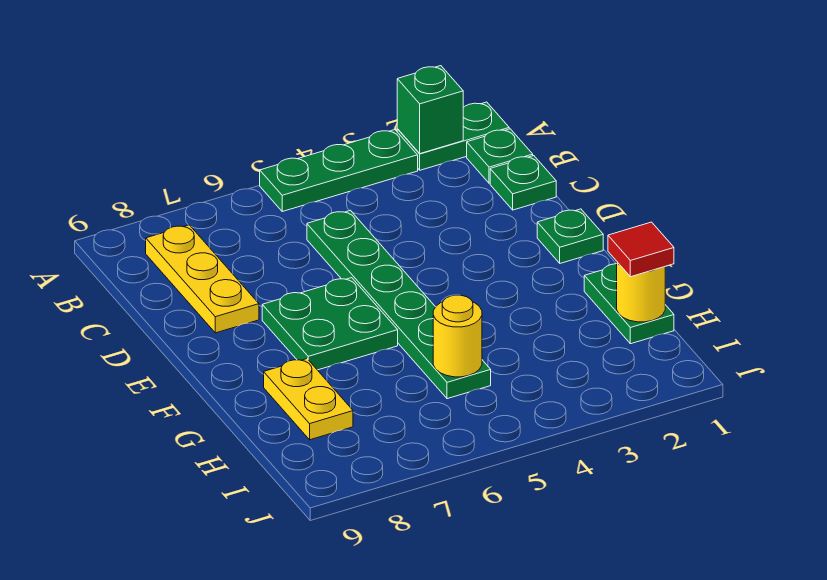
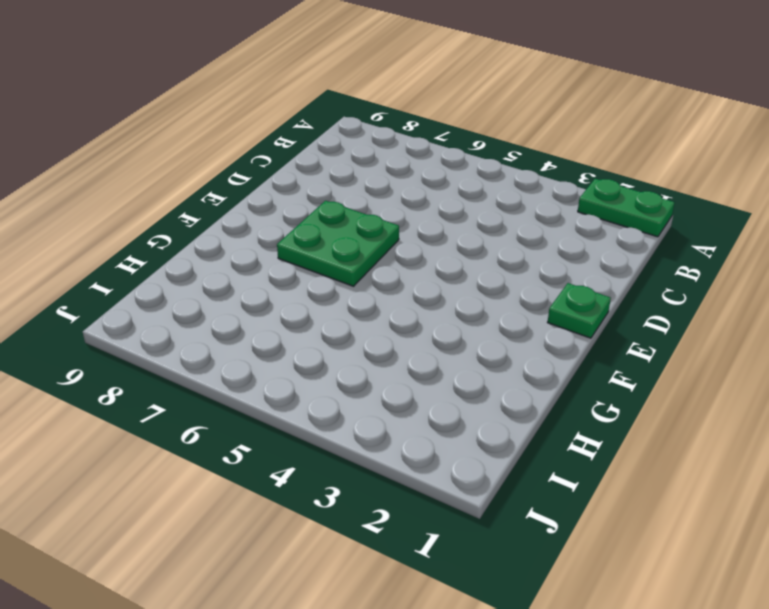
none -> green plate A3:A5 level 1
none -> green plate B1 level 1
none -> yellow plate B8:D8 level 1

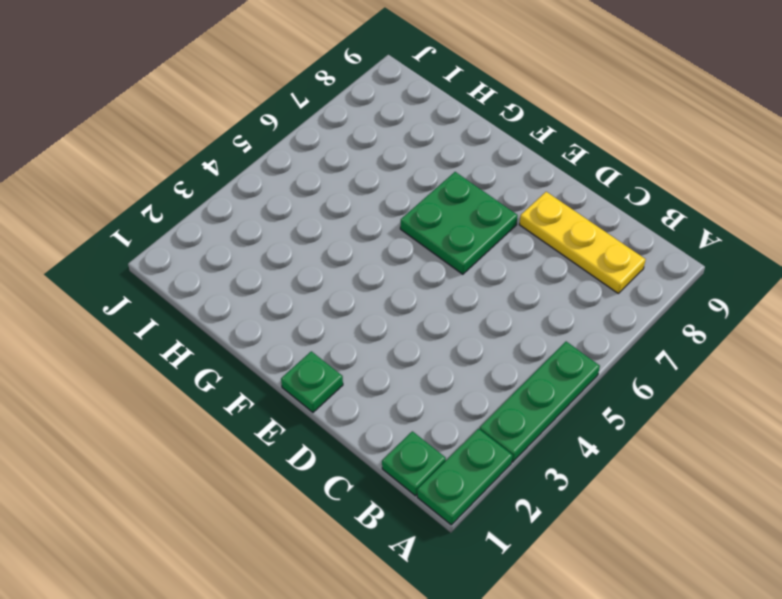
none -> green plate C1 level 1
none -> green plate C5:H5 level 1
none -> green plate G1:H1 level 1

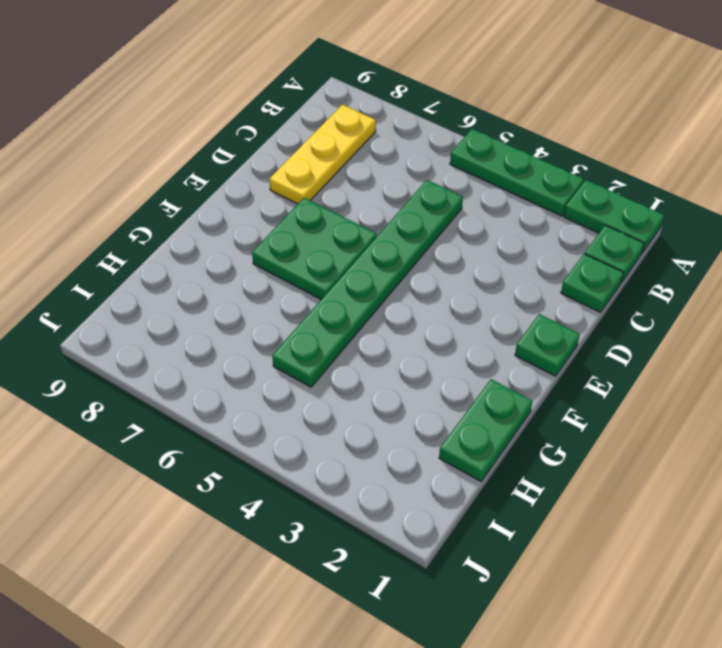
none -> yellow plate G8:H8 level 1
none -> green brick A2 level 2
none -> yellow round brick H1 level 2

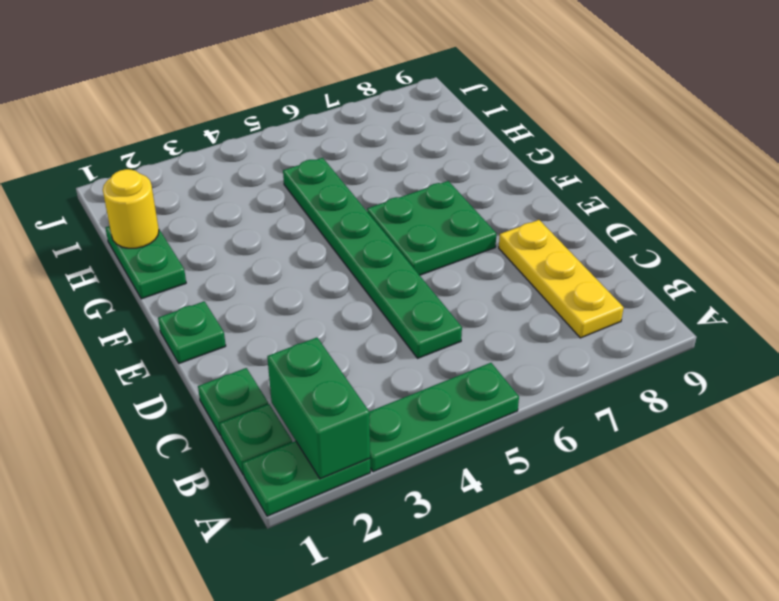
green brick A2:B2 level 2 -> green brick A2 level 2
none -> yellow plate G8:H8 level 1
none -> yellow round brick H5 level 2
none -> red tile H1 level 3

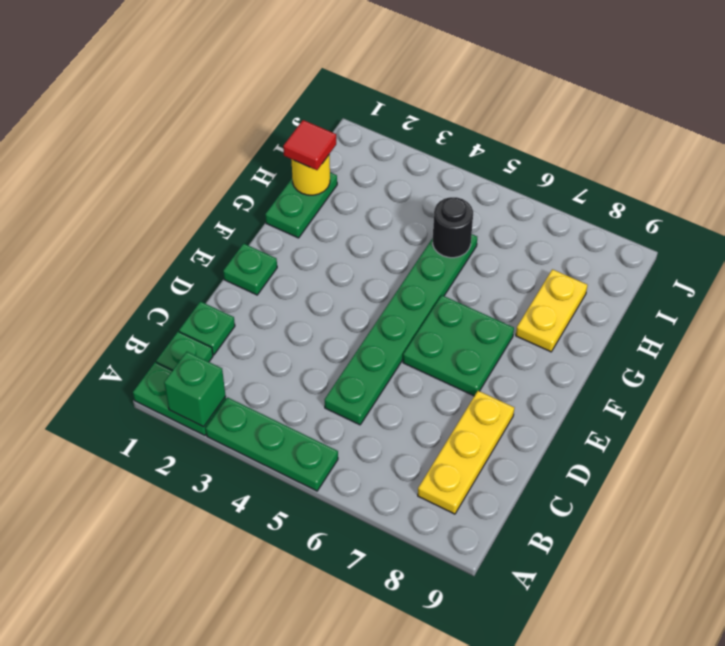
black round brick H5 level 2 -> yellow round brick H5 level 2

